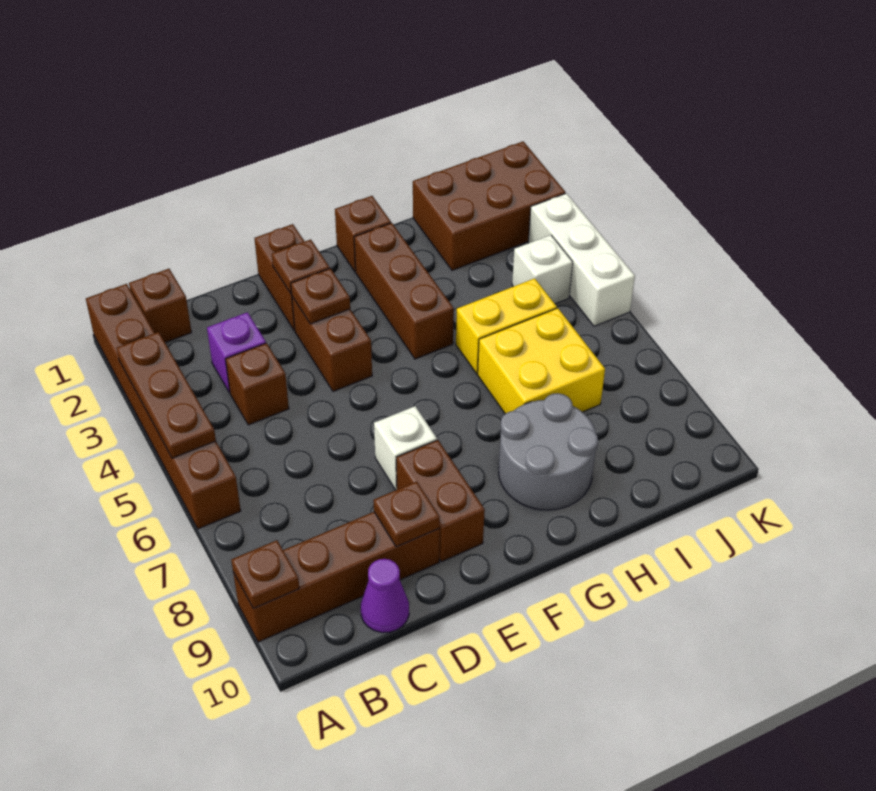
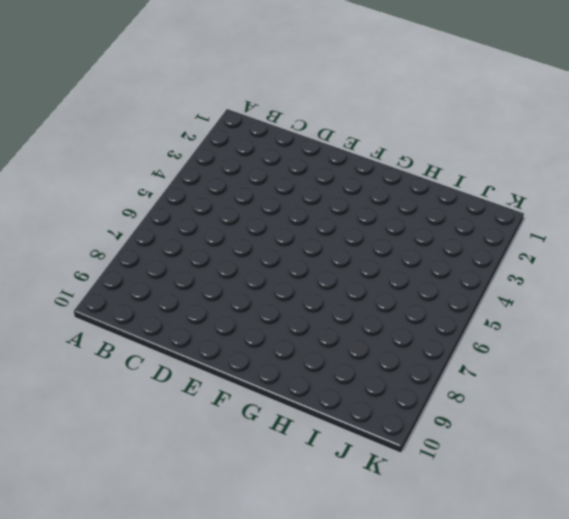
none -> brown brick A1:A6 level 1
none -> brown brick A9:D9 level 1
none -> brown brick B1 level 1

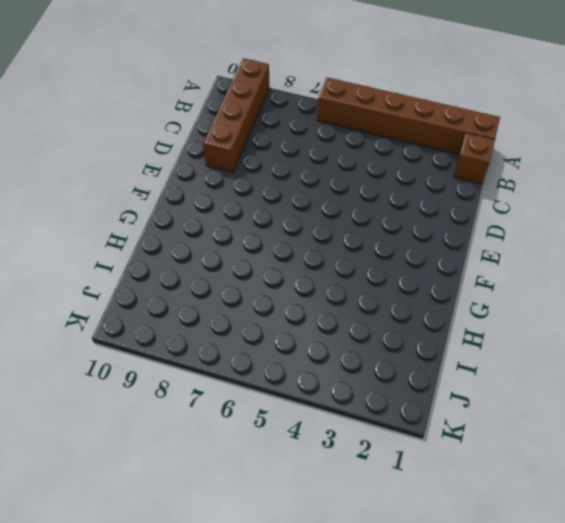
none -> purple brick C3 level 1
none -> brown brick C4 level 1
none -> purple cone C10 level 1

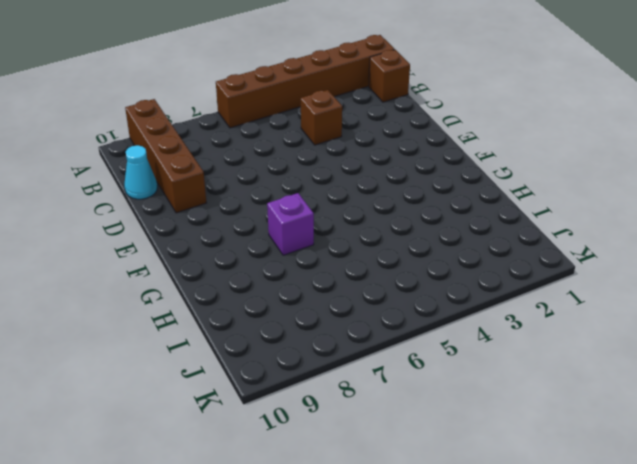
cyan cone C10 level 1 -> purple cone C10 level 1
purple brick G7 level 1 -> purple brick C3 level 1
none -> brown brick E1:E2 level 1
none -> brown brick E3:E4 level 1
none -> white brick E7 level 1

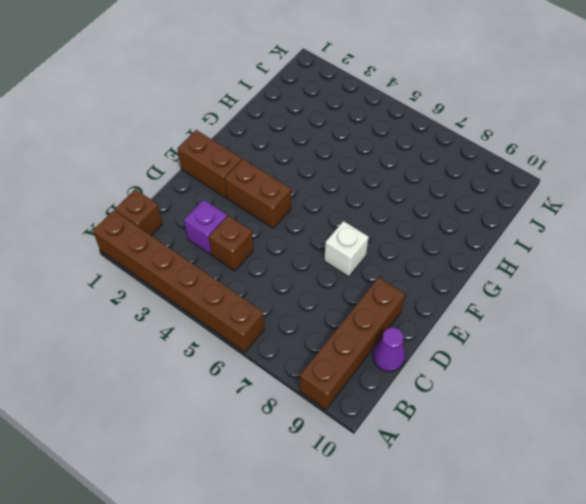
none -> brown brick E8:E9 level 1
none -> brown brick G1 level 1
none -> brown brick G2:G4 level 1

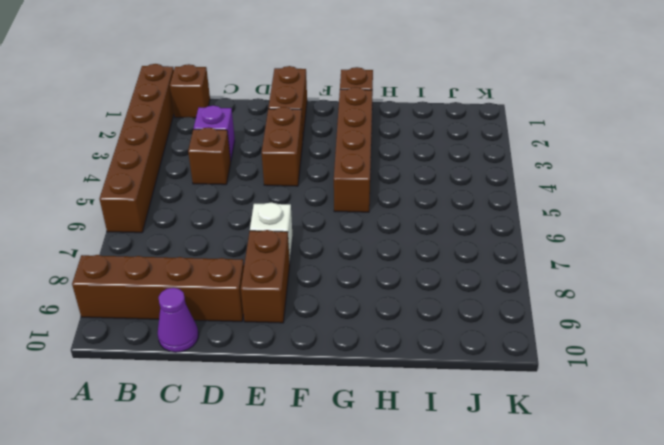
brown brick G2:G5 level 1 -> brown brick G2:G4 level 1
none -> grey round brick G8:H9 level 1
none -> yellow brick H5:I5 level 1
none -> yellow brick H6:I7 level 1

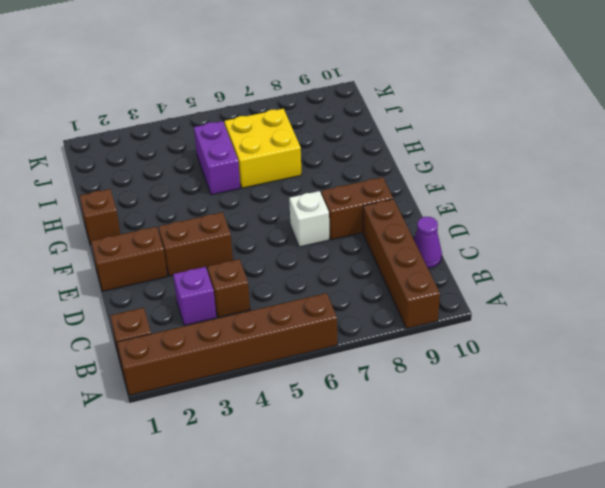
purple brick H5:I5 level 1 -> yellow brick H5:I5 level 1
none -> brown brick G2:G4 level 1
none -> grey round brick G8:H9 level 1
none -> brown brick I1:K2 level 1

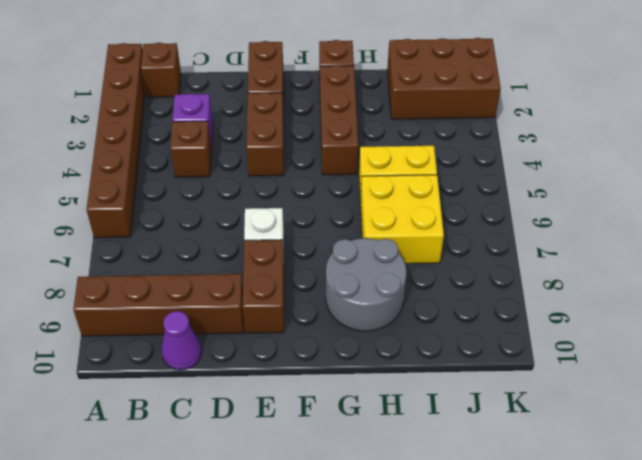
none -> white brick J4 level 1
none -> white brick K3:K5 level 1
none -> brown plate A3:A5 level 2

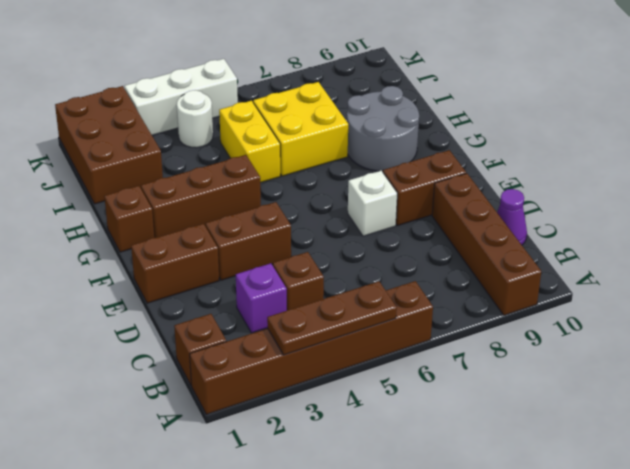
white round brick J4 level 1 -> white brick J4 level 1
none -> brown plate A9 level 2
none -> brown plate D9 level 2
none -> brown plate E2 level 2

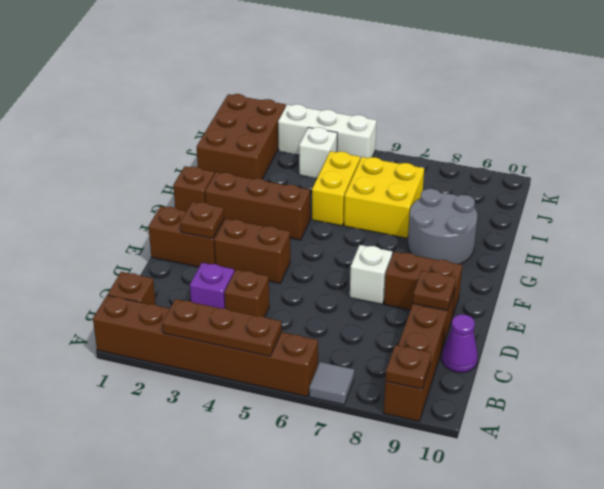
grey tile A7 level 1 -> none
none -> brown plate E3 level 2

